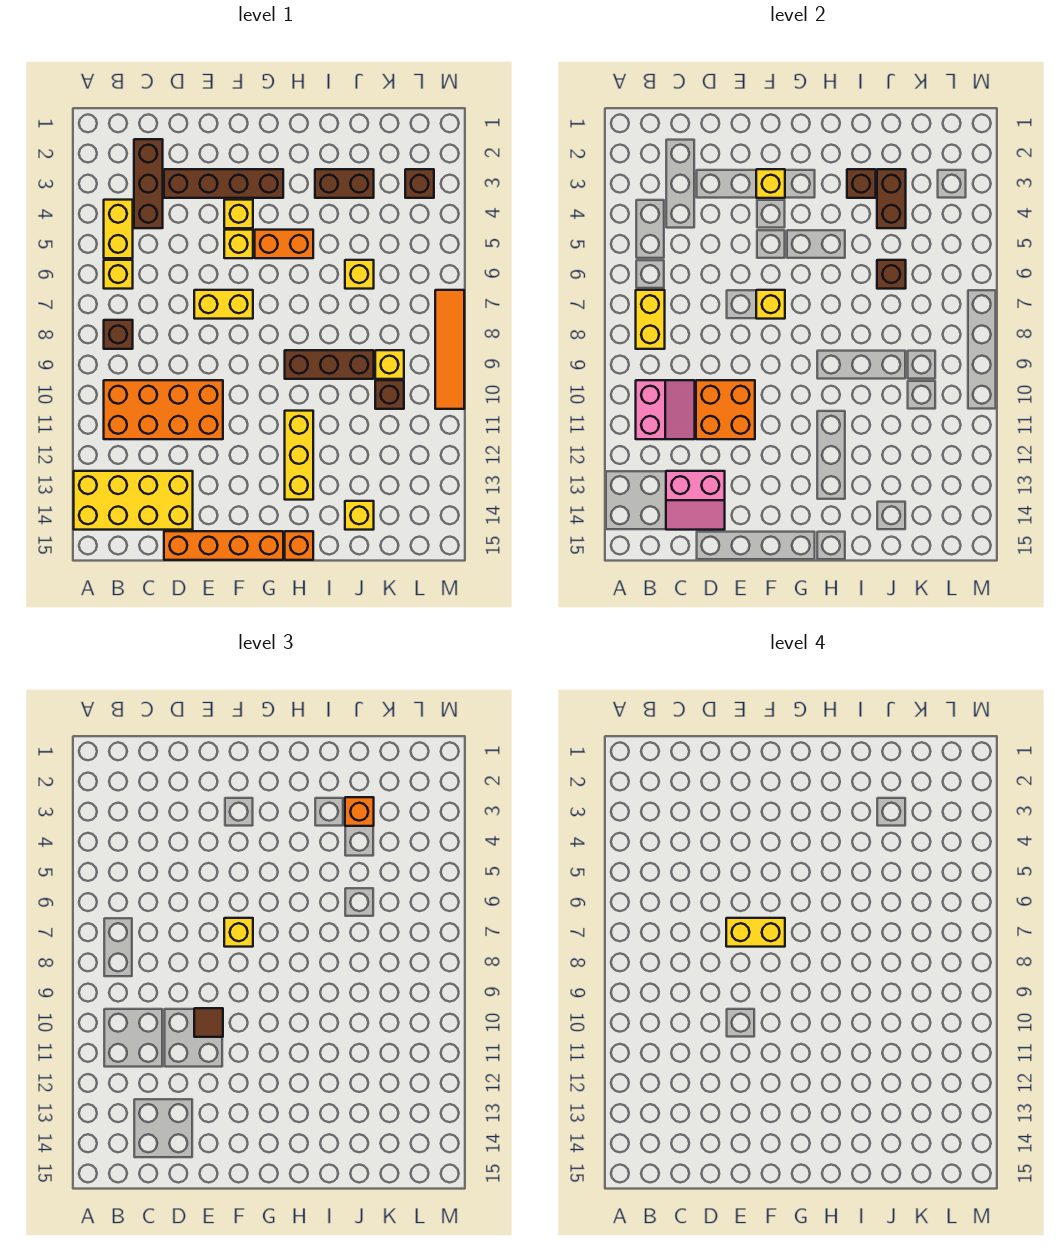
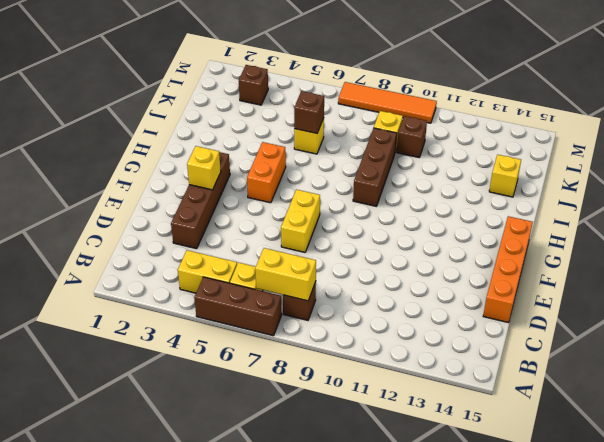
brown brick A5:A7 level 1 -> brown brick C2:C4 level 1
none -> yellow brick A13:D14 level 1
none -> orange brick B10:E11 level 1
none -> yellow brick F4 level 1
none -> yellow brick F5 level 1

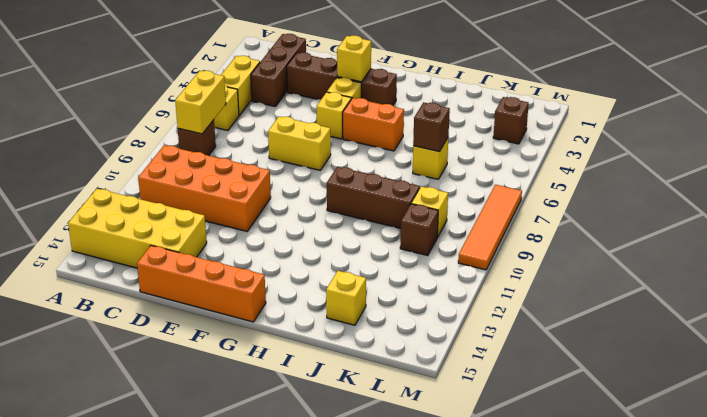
none -> yellow brick H11:H13 level 1
none -> orange brick H15 level 1
none -> brown brick I3:J3 level 1
none -> pink slope B10:C11 level 2 top B

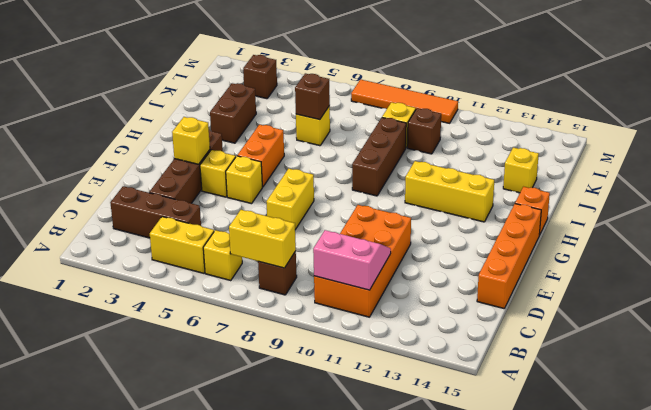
none -> yellow brick A13:D14 level 1
none -> pink slope C13:D14 level 2 top 13
none -> orange brick D10:E11 level 2
none -> yellow brick F7 level 2

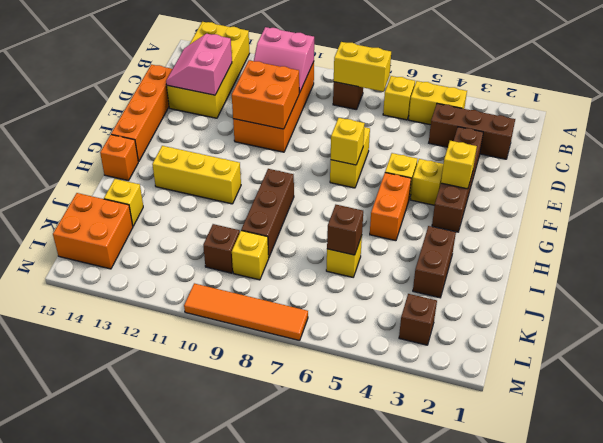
orange brick K14:L15 level 1 -> none
none -> brown brick I3 level 2
none -> brown brick J3:J4 level 2
none -> brown tile E10 level 3
none -> yellow brick F7 level 3

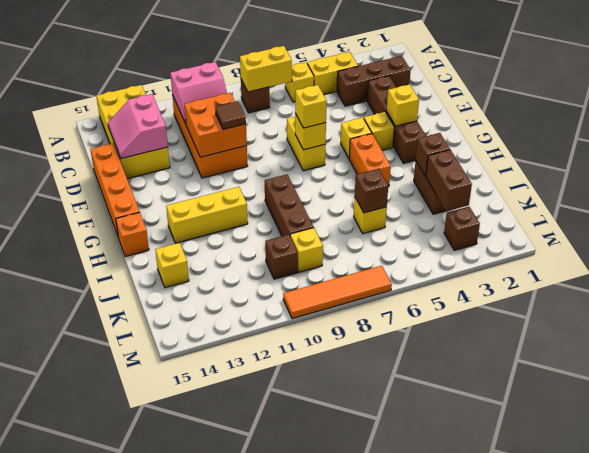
brown brick J3:K3 level 2 -> brown brick J3:J4 level 2
none -> orange brick J3 level 3
none -> yellow brick E7:F7 level 4

